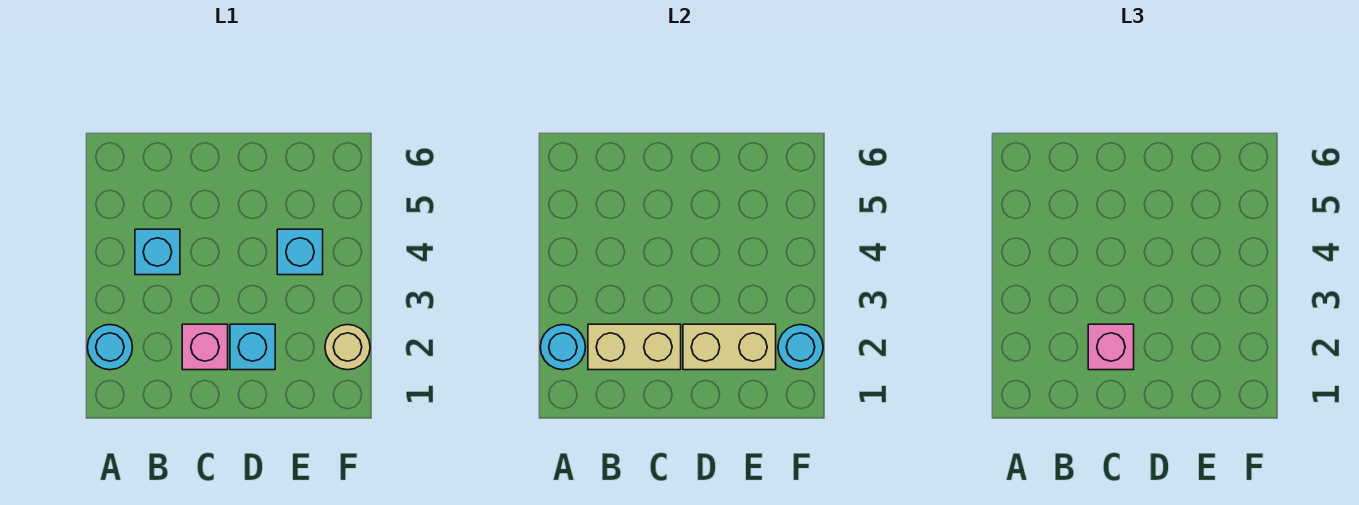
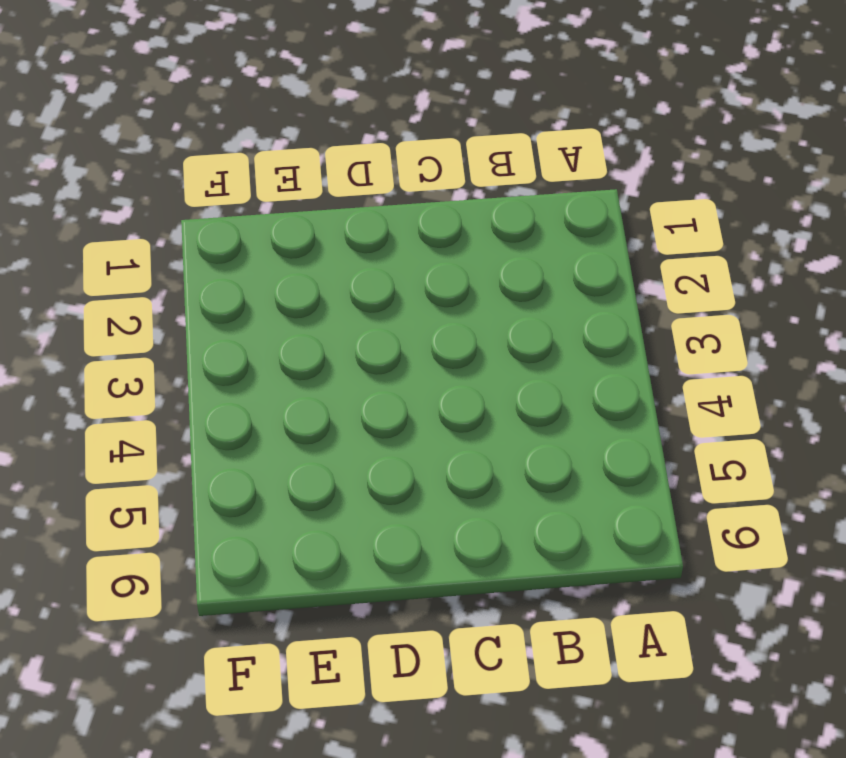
none -> cyan round brick A2 level 1
none -> cyan brick B4 level 1

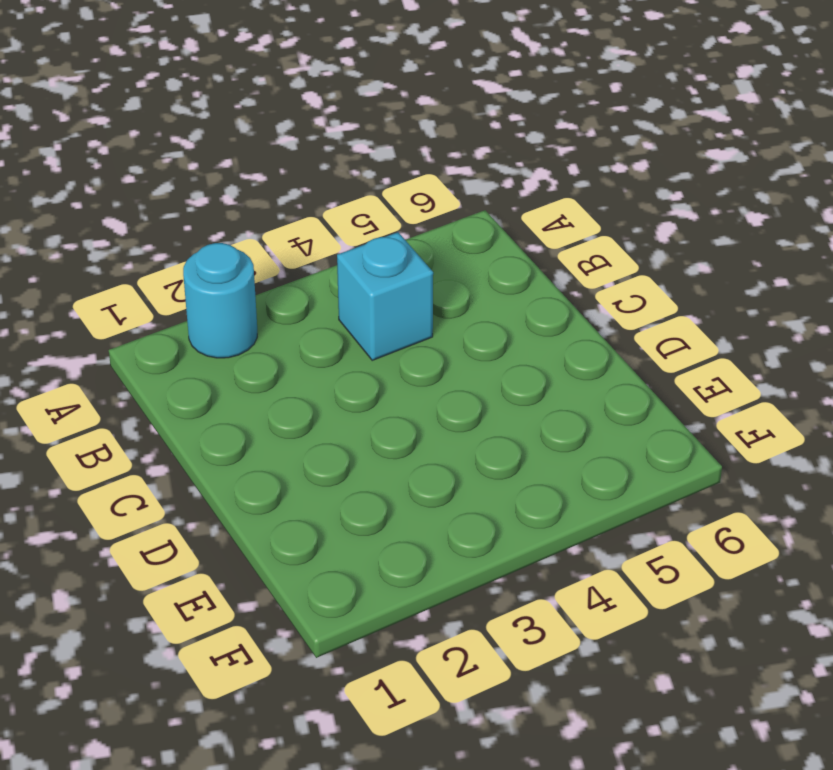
none -> pink brick C2 level 1
none -> cyan brick D2 level 1

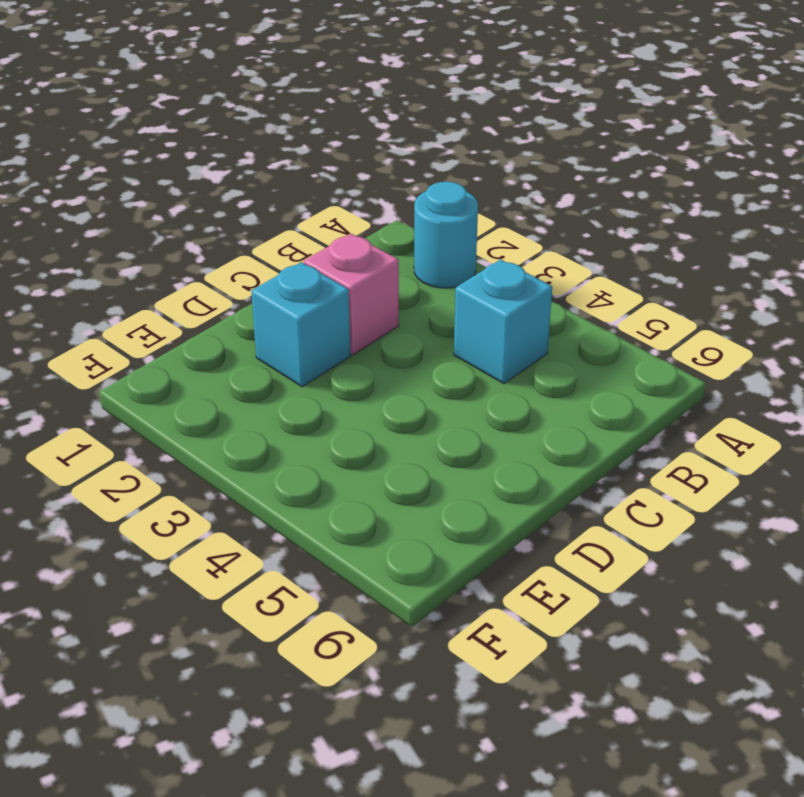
none -> cyan brick E4 level 1
none -> tan round brick F2 level 1

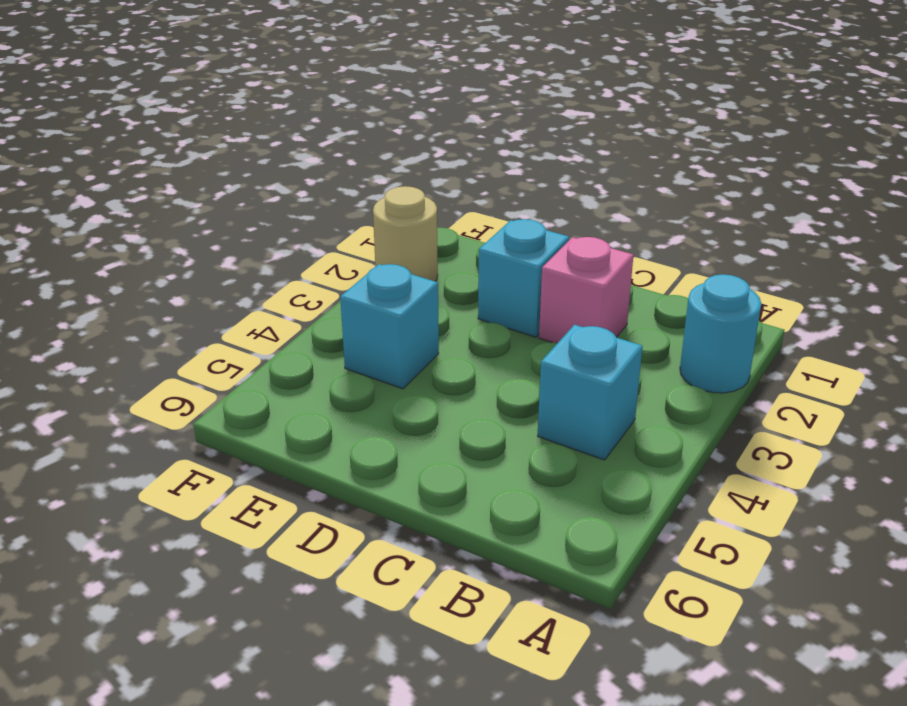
none -> cyan round brick A2 level 2
none -> tan brick B2:C2 level 2

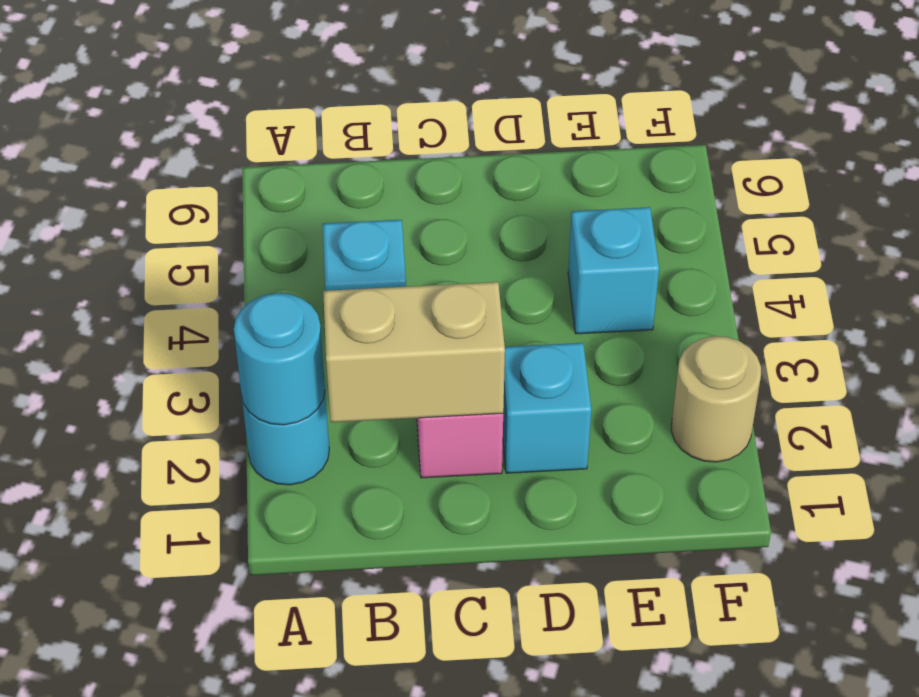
none -> tan brick D2:E2 level 2
none -> cyan round brick F2 level 2

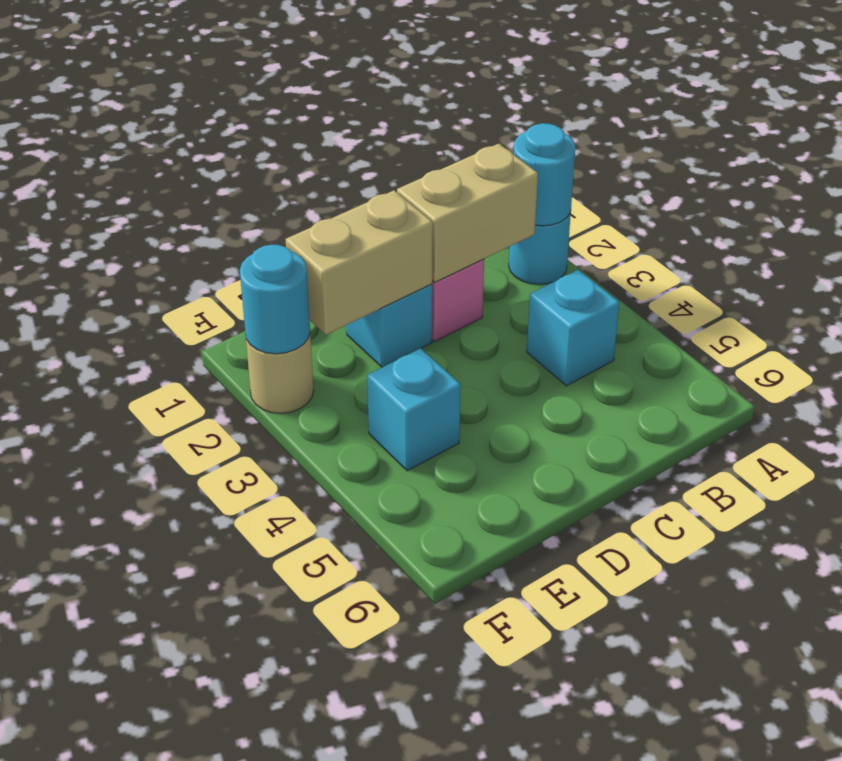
none -> pink brick C2 level 3

